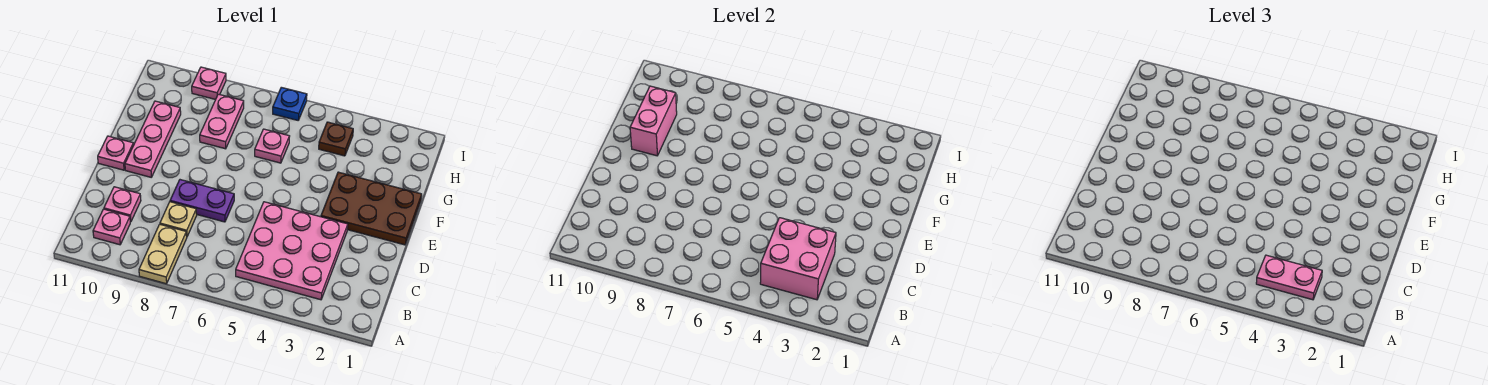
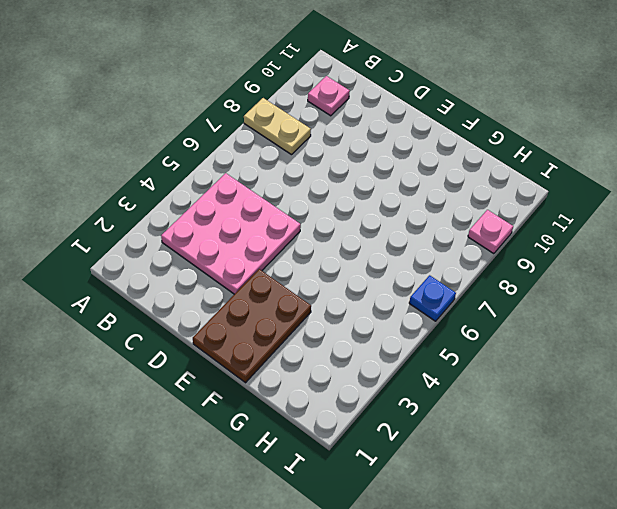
none -> tan plate C8 level 1
none -> pink plate C10 level 1
none -> purple plate D7:D8 level 1

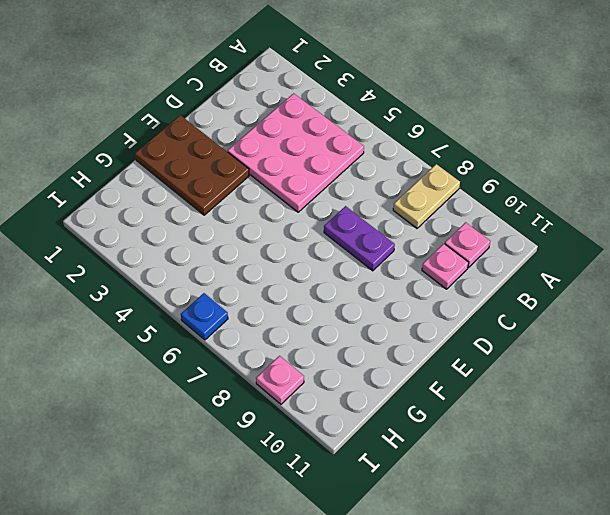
none -> tan plate C8 level 1
none -> pink plate E10:G10 level 1
none -> pink plate E11 level 1

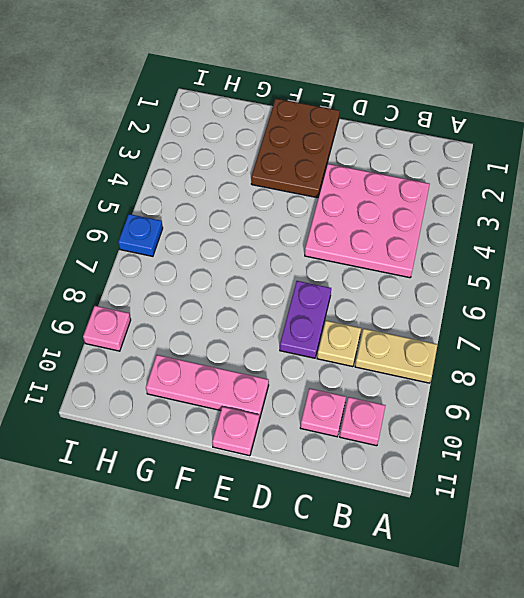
none -> pink plate G6 level 1
none -> pink plate G8:H8 level 1
none -> brown plate H4 level 1

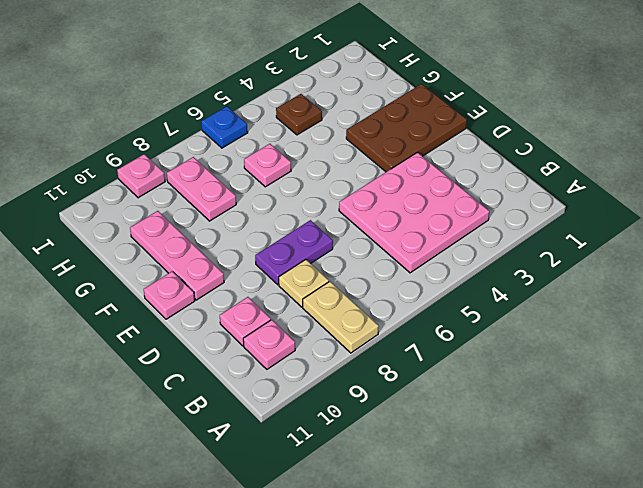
none -> pink brick B3:C4 level 2
none -> pink brick F10:G10 level 2
none -> pink plate B3:B4 level 3

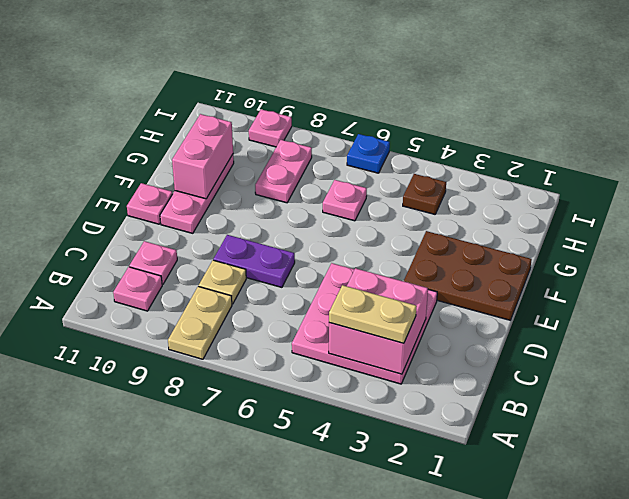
tan plate B3:B4 level 3 -> pink plate B3:B4 level 3

